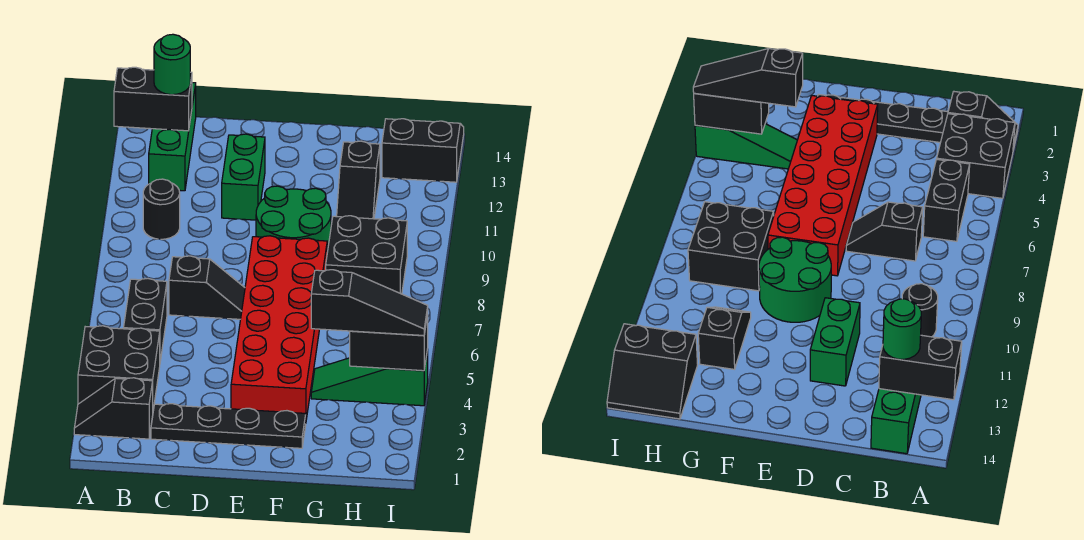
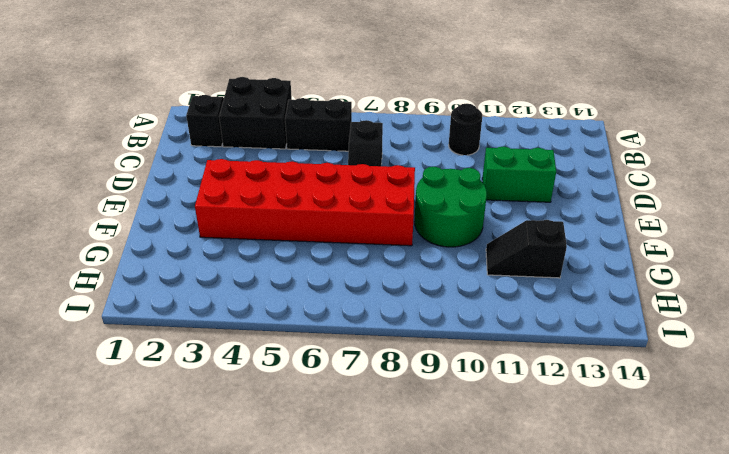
none -> green brick B12:B14 level 1
none -> black plate C2:F2 level 1
none -> green slope G4:I4 level 1 top I

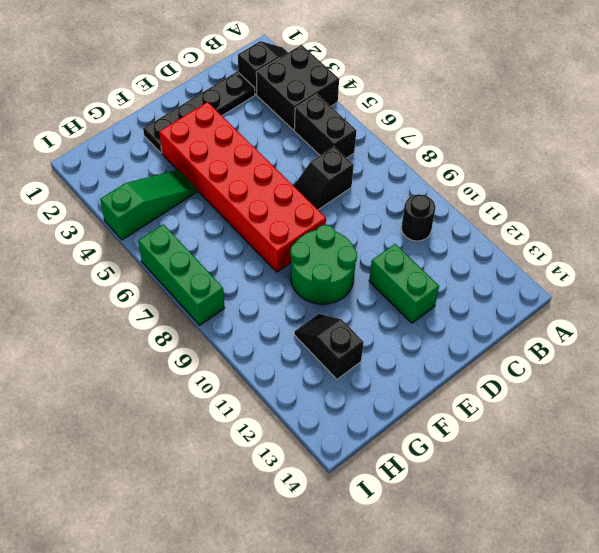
green brick I6:I8 level 1 -> green brick B12:B14 level 1
none -> black brick G8:H9 level 1
none -> black slope H13:I14 level 1 top 13
none -> black brick A13:B13 level 2

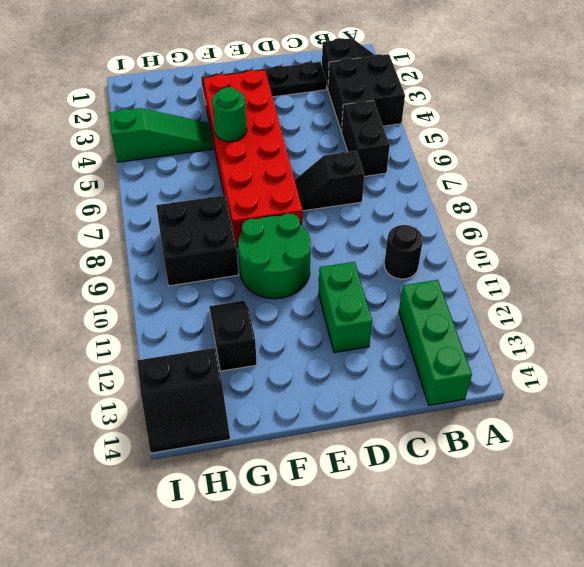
green round brick F5 level 2 -> green round brick B13 level 3
none -> black brick A13:B13 level 2
none -> black brick H4:I4 level 2
none -> black slope G4:I4 level 3 top G

